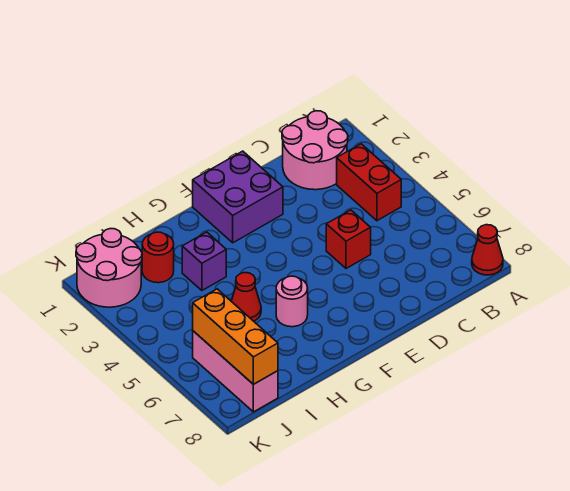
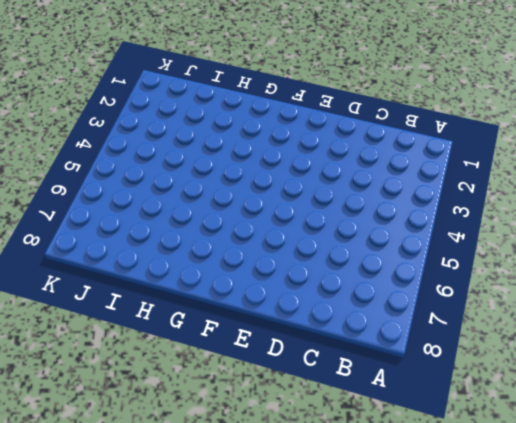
none -> red cone A8 level 1
none -> pink round brick B1:C2 level 1
none -> red brick B3:B4 level 1

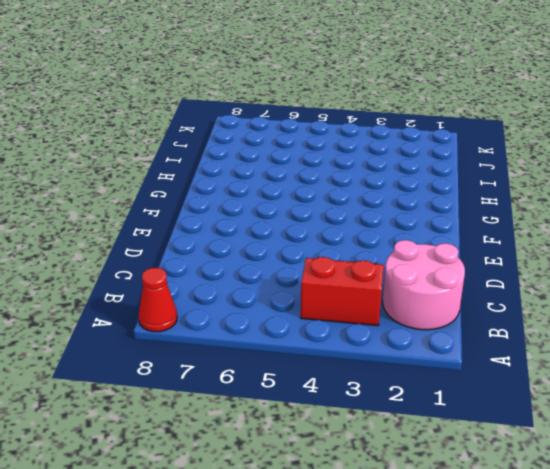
none -> red brick D5 level 1
none -> purple brick E1:F2 level 1
none -> pink round brick G6 level 1

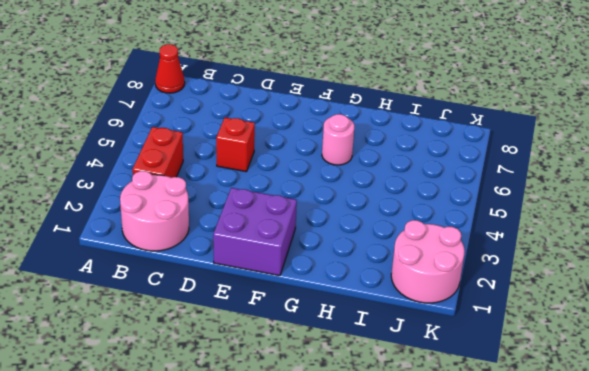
none -> purple brick H3 level 1
none -> red cone H5 level 1
none -> red round brick I2 level 1

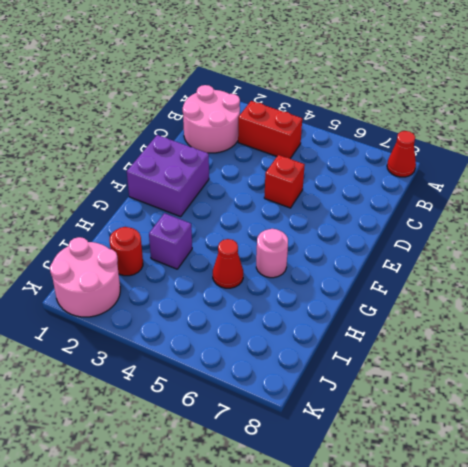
none -> pink brick J6:J8 level 1
none -> orange brick J6:J8 level 2

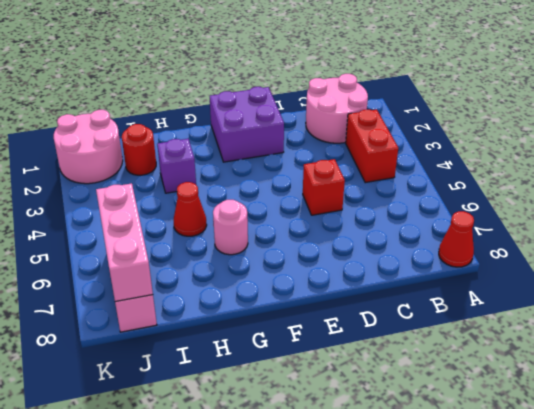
pink brick J6:J8 level 2 -> orange brick J6:J8 level 2

